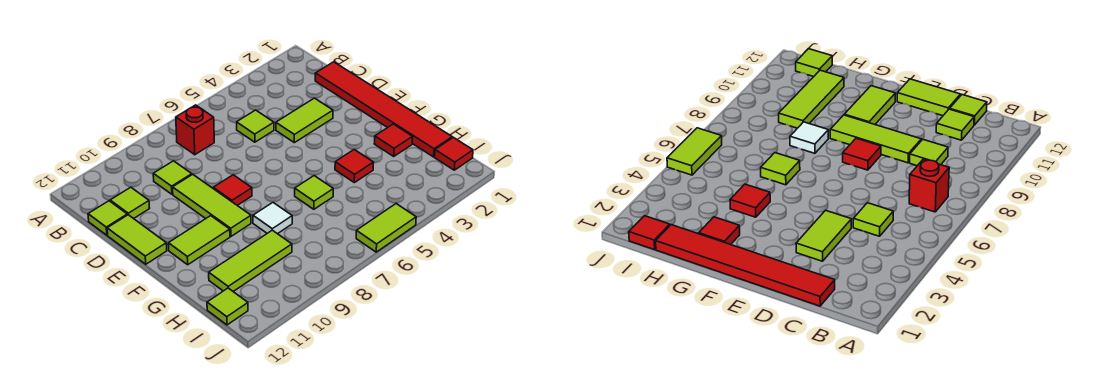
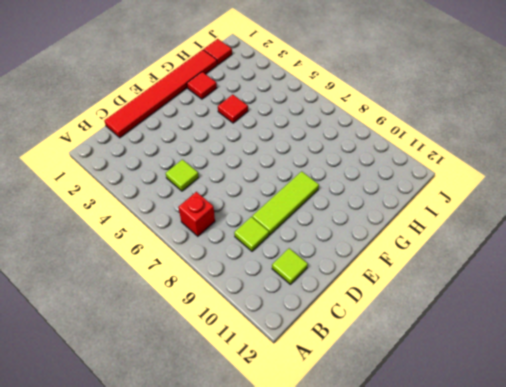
none -> lime tile C12 level 1
none -> lime tile D3:D4 level 1
none -> lime tile D12:E12 level 1

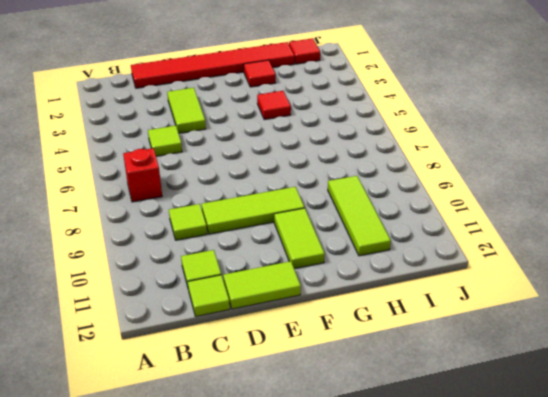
none -> red tile E8 level 1
none -> lime tile G6 level 1
none -> white tile G8 level 1

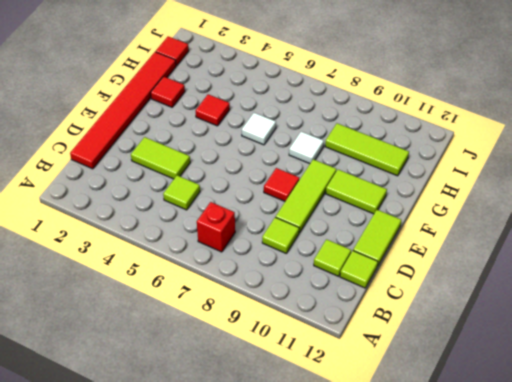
white tile G6 level 1 -> lime tile G6 level 1
none -> lime tile I12 level 1
none -> lime tile J5:J6 level 1

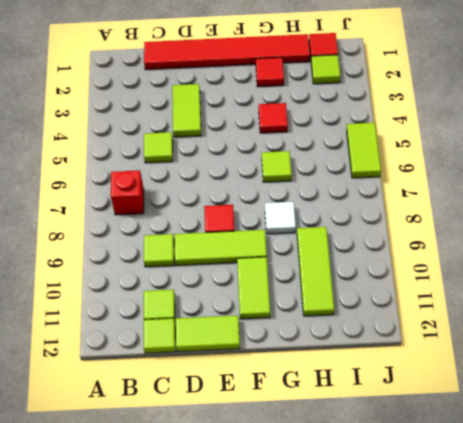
lime tile I2 level 1 -> lime tile I12 level 1

